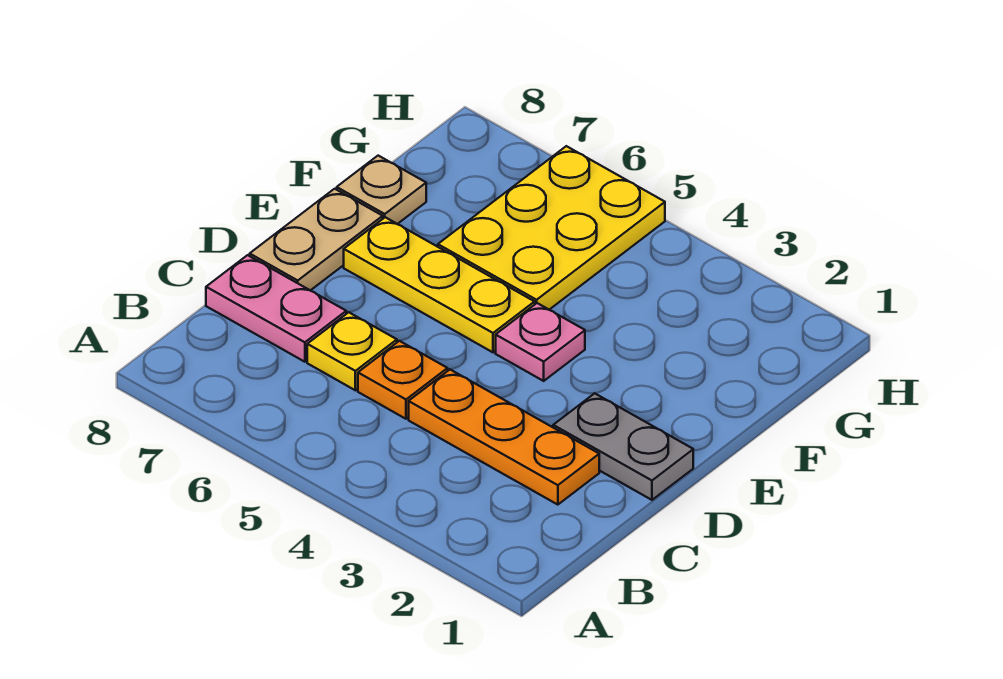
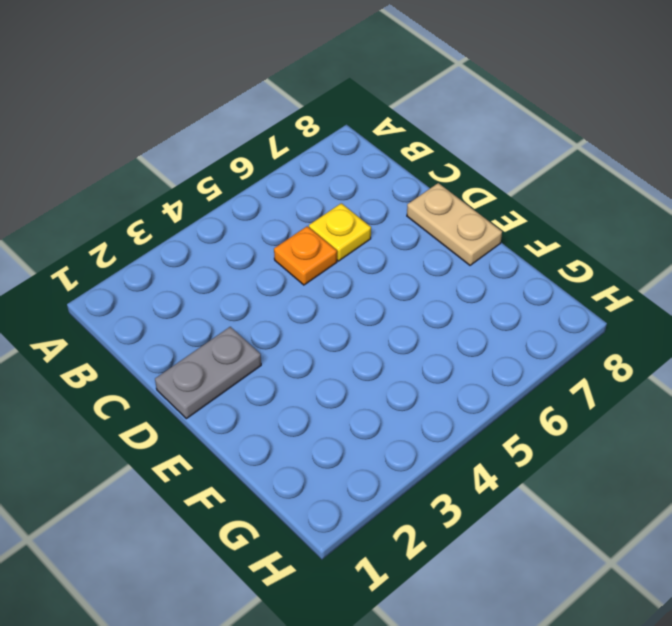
none -> orange plate C2:C4 level 1
none -> pink plate C7:C8 level 1

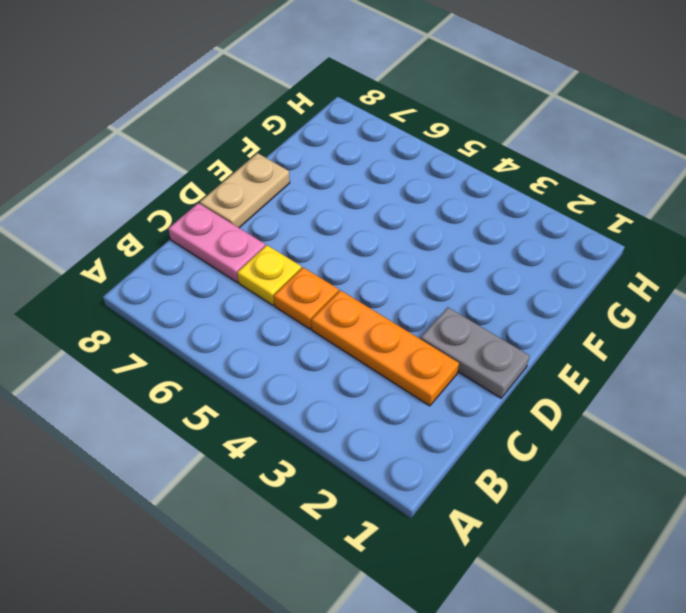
none -> pink plate E4 level 1
none -> yellow plate E5:E7 level 1

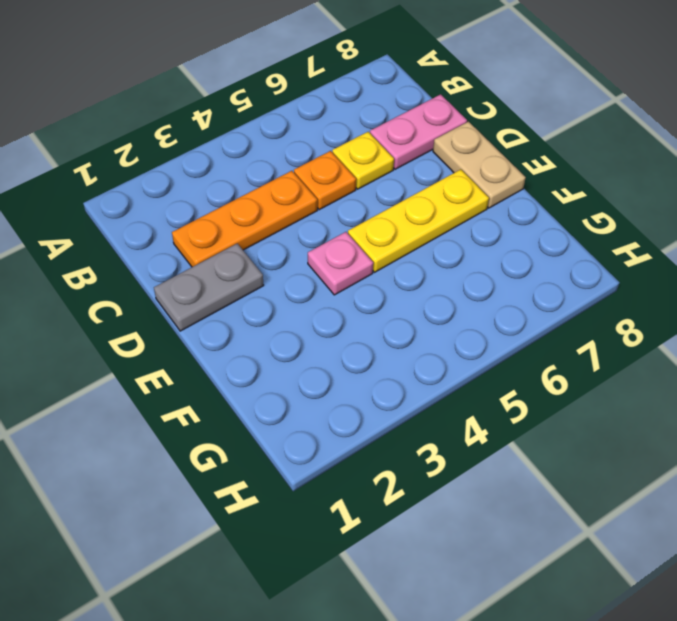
none -> yellow plate F5:H6 level 1
none -> tan plate F8 level 1

